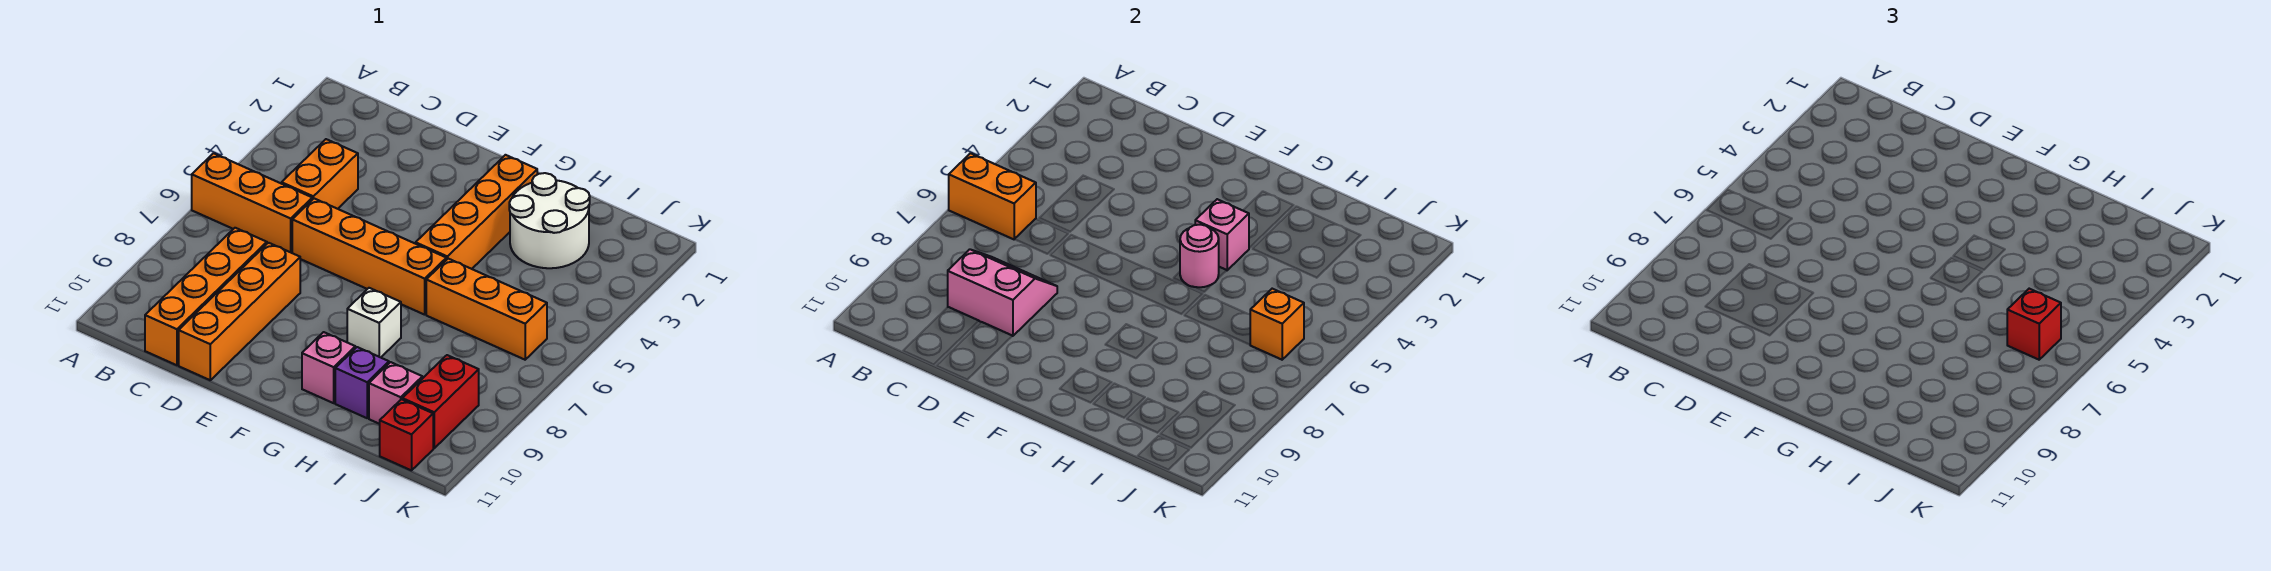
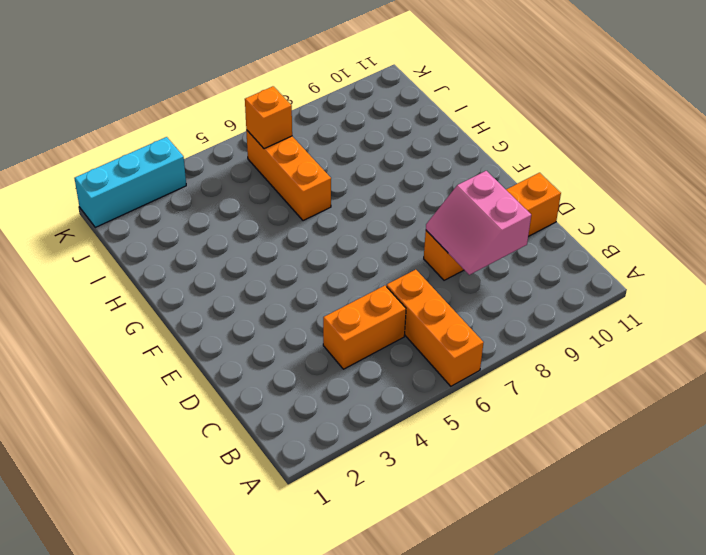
cyan brick K1:K3 level 1 -> none
none -> orange brick C8:C11 level 1
none -> orange brick D6:G6 level 1
none -> orange brick G2:G5 level 1

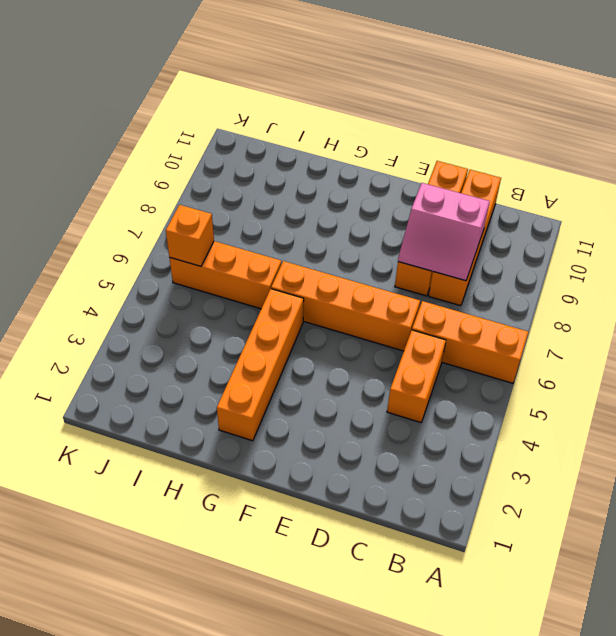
none -> white brick G8 level 1
none -> pink brick G10 level 1
none -> white round brick H2:I3 level 1

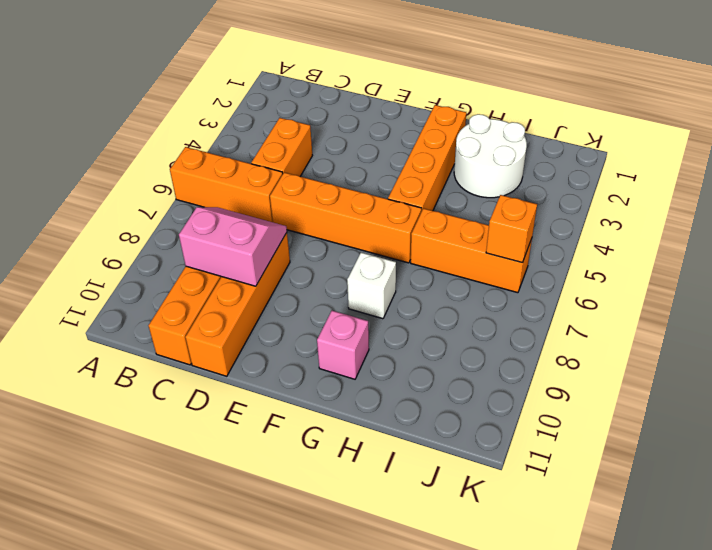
none -> purple brick H10 level 1
none -> pink brick I10 level 1
none -> red brick J9:J10 level 1

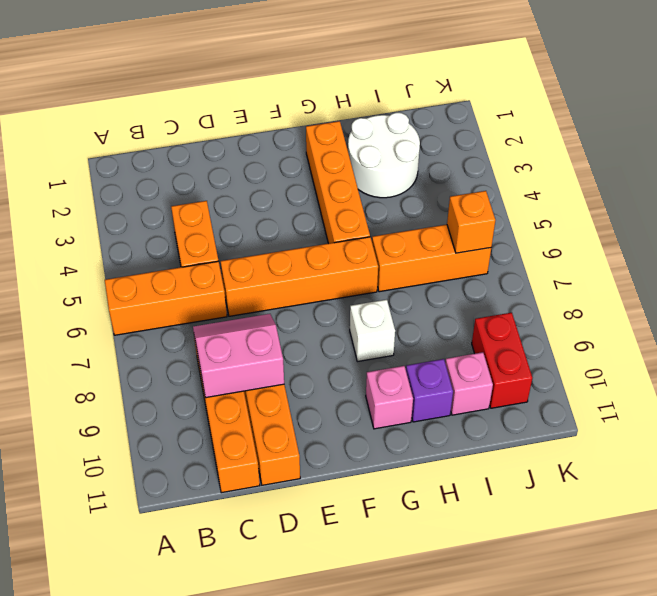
none -> red brick J11 level 1
none -> orange brick A6:B6 level 2
none -> pink brick G4 level 2

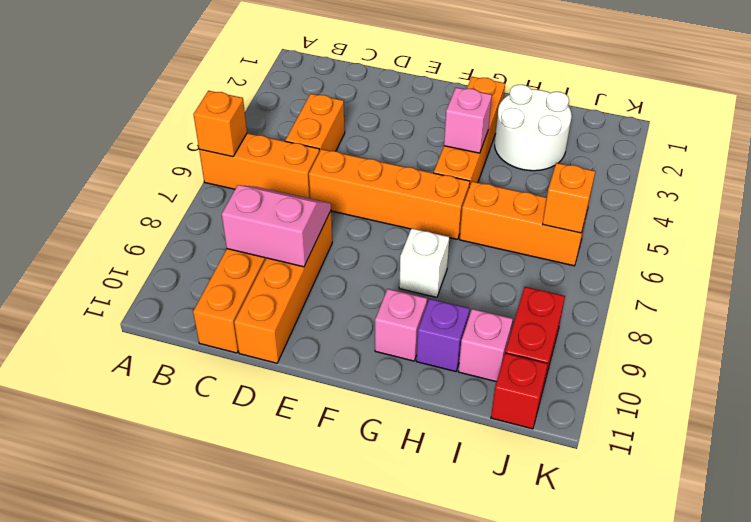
orange brick A6 level 2 -> orange brick A6:B6 level 2
none -> pink round brick G5 level 2
none -> red brick J6 level 3

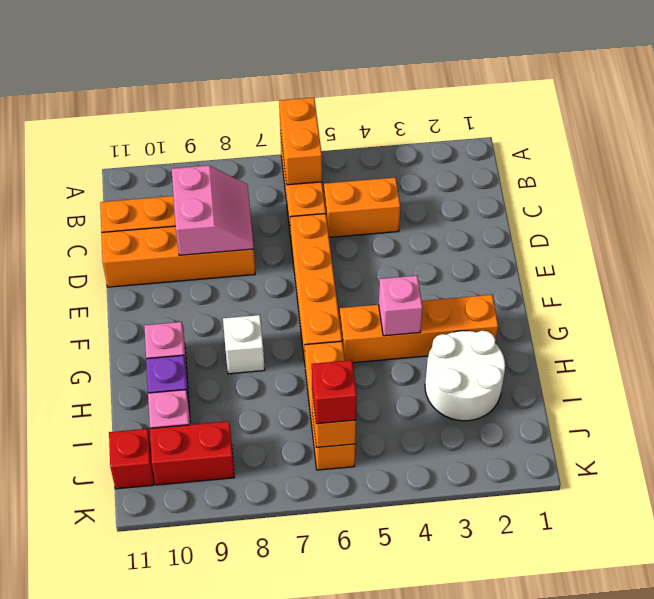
none -> pink round brick G5 level 2

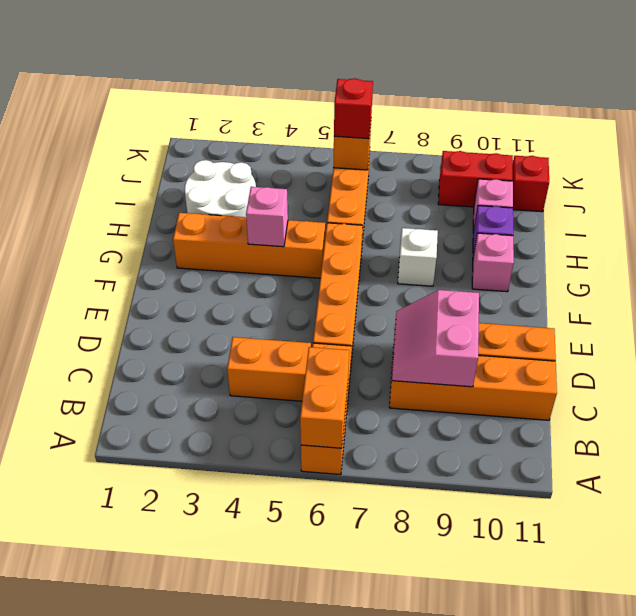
none -> pink round brick G5 level 2

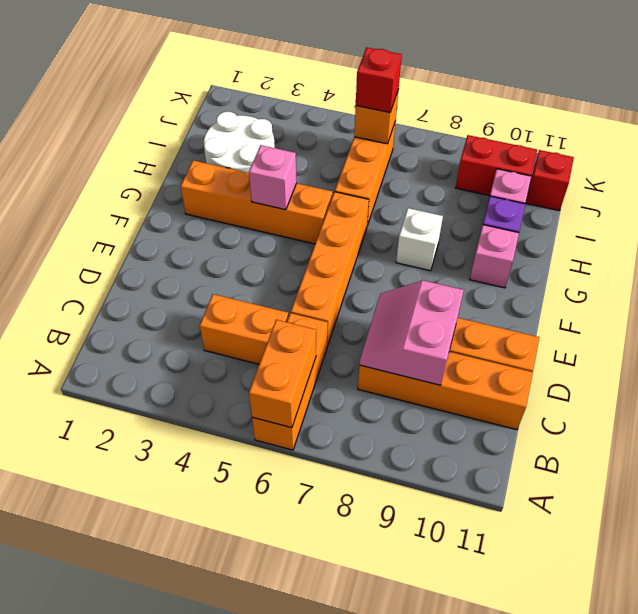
none -> pink round brick G5 level 2

